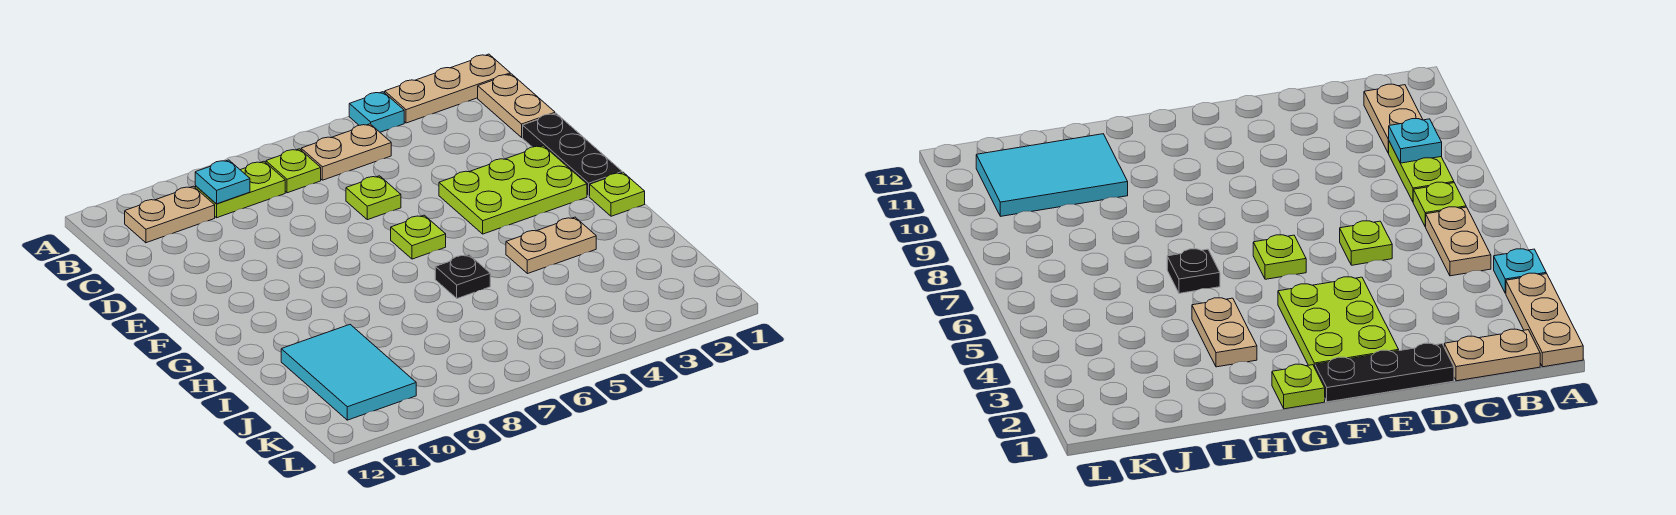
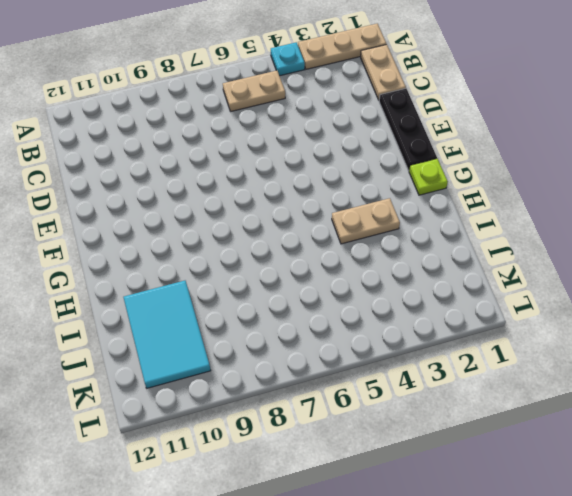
none -> lime plate B7 level 1
none -> lime plate B8:B9 level 1
none -> tan plate B10:B11 level 1

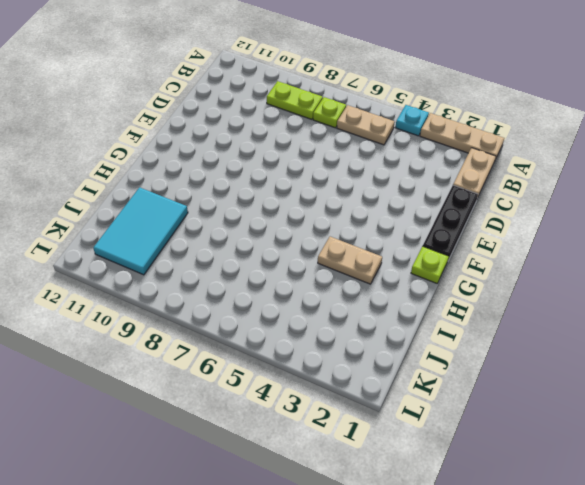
none -> tan plate B10:B11 level 1
none -> lime plate D6 level 1
none -> lime plate E2:F4 level 1

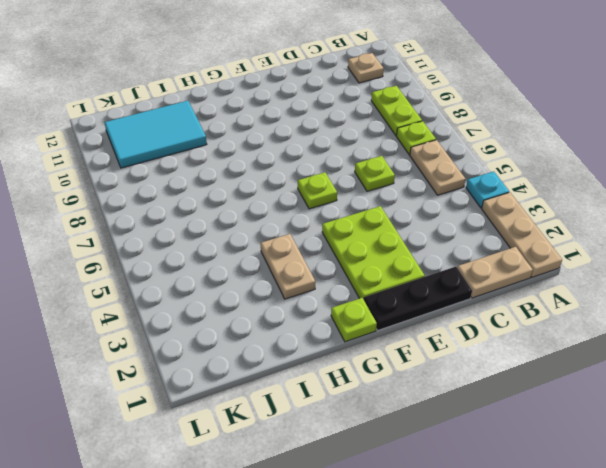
tan plate B11 level 1 -> tan plate B10:B11 level 1
none -> black plate H6 level 1
none -> cyan plate B9 level 2

